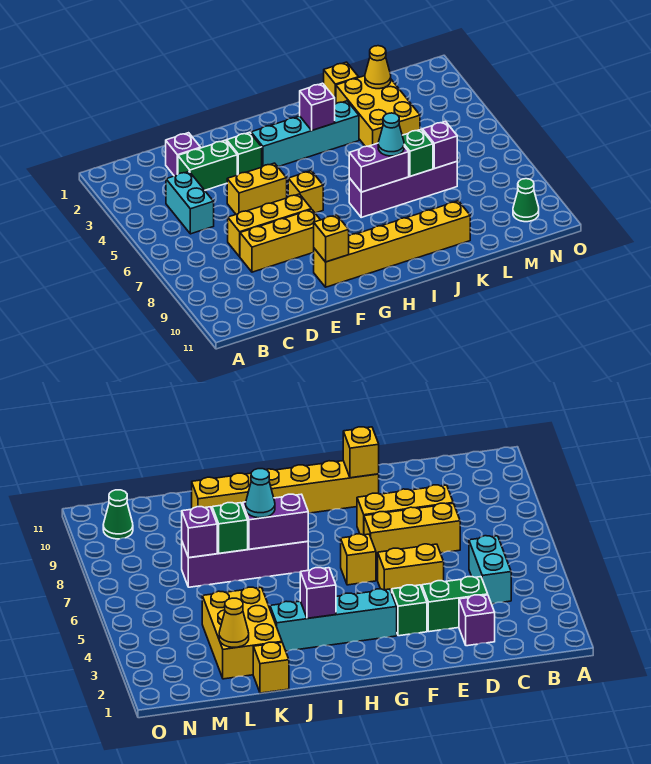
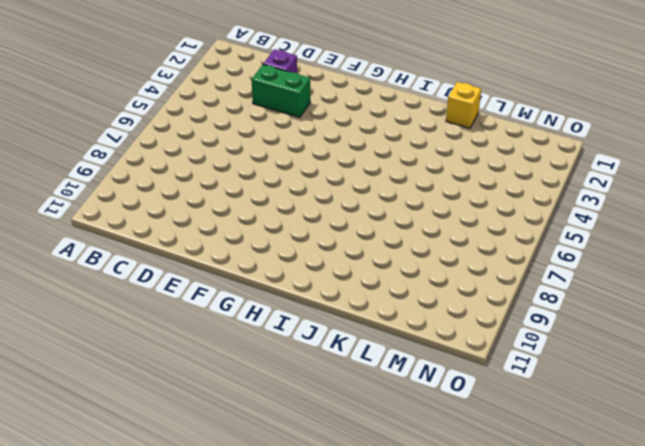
none -> cyan brick C4:C5 level 1
none -> yellow brick D7:F7 level 1
none -> yellow brick D8:F8 level 1

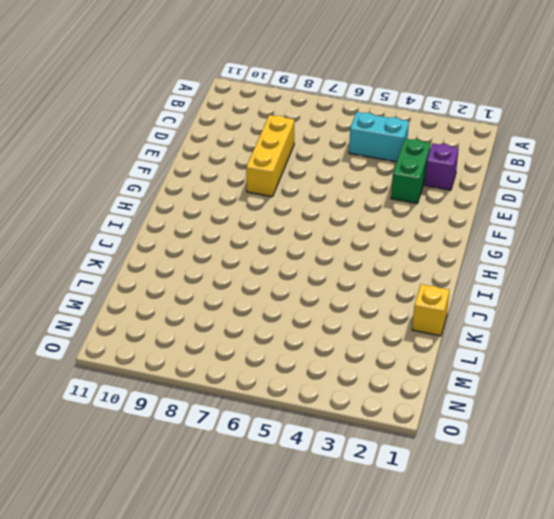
none -> yellow brick D7:F7 level 1
none -> yellow brick E5:F5 level 1
none -> green brick F3 level 1

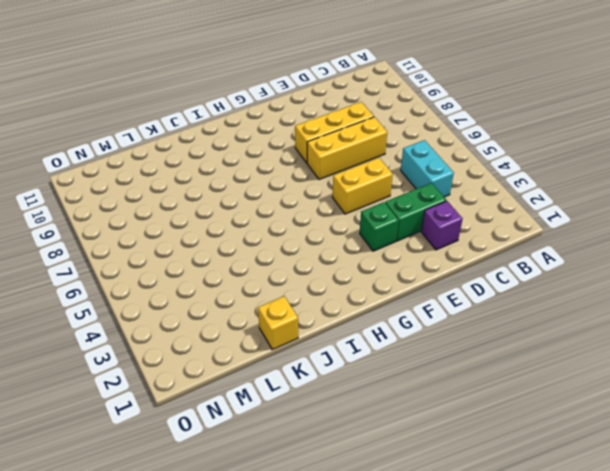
none -> yellow brick F10:K10 level 1
none -> cyan brick G3:J3 level 1
none -> yellow brick G6 level 1

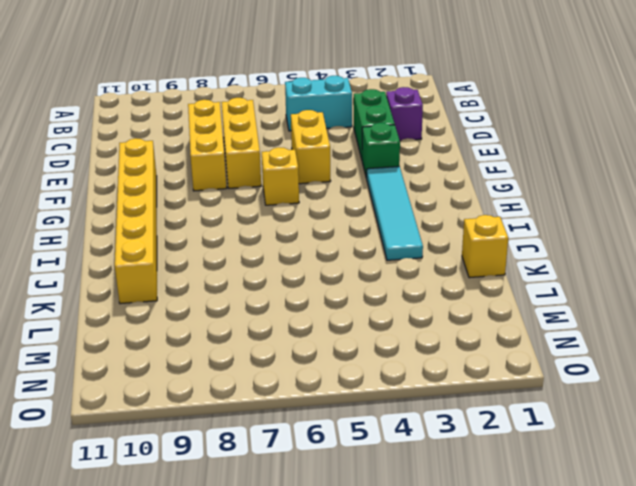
cyan tile G3:J3 level 1 -> cyan brick G3:J3 level 1
none -> purple brick I7:L7 level 1
none -> yellow brick K2:L4 level 1
none -> green cone N10 level 1

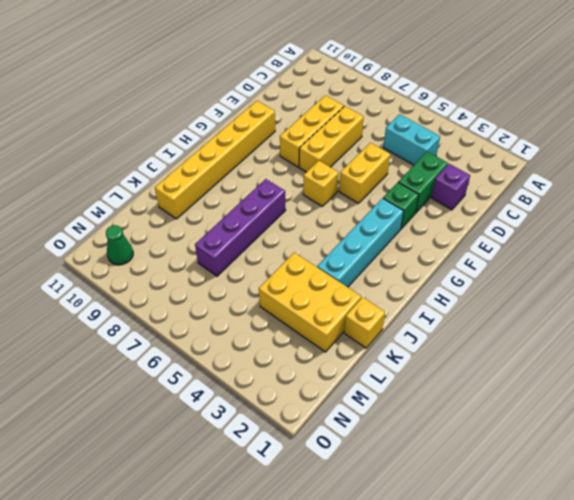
none -> yellow brick F10 level 2
none -> purple brick I3 level 2
none -> purple brick I7:J7 level 2

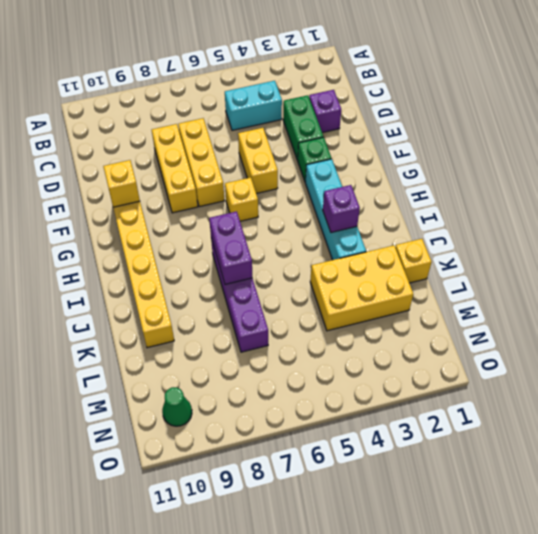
none -> green brick K7 level 2
none -> yellow cone L2 level 2
none -> purple brick L7 level 2

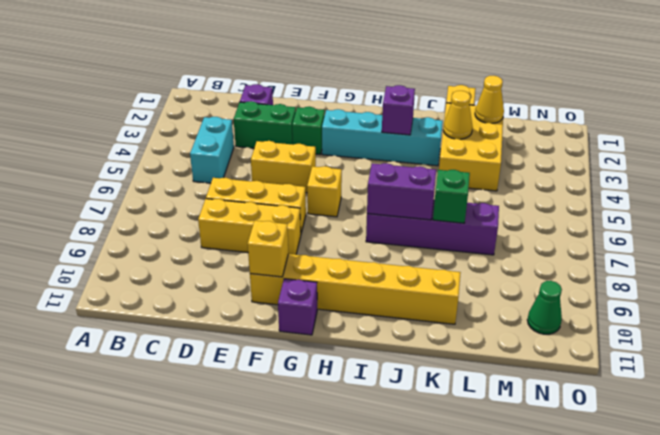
purple brick G11 level 1 -> purple brick L7 level 2
yellow cone K3 level 2 -> none
none -> cyan cone J7 level 3

